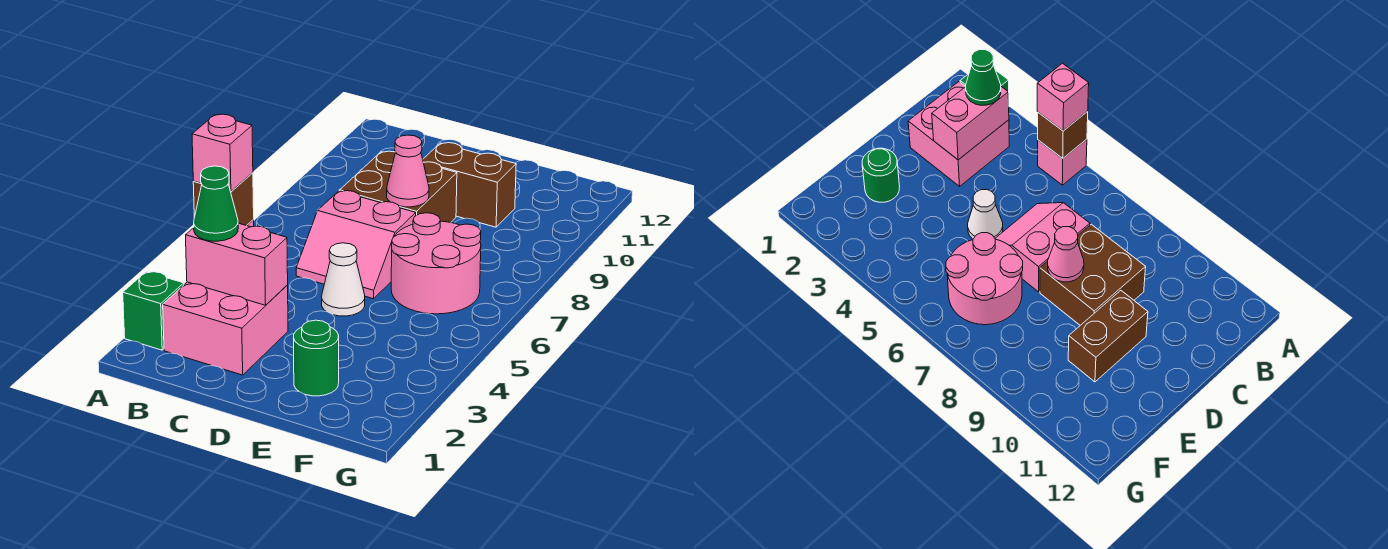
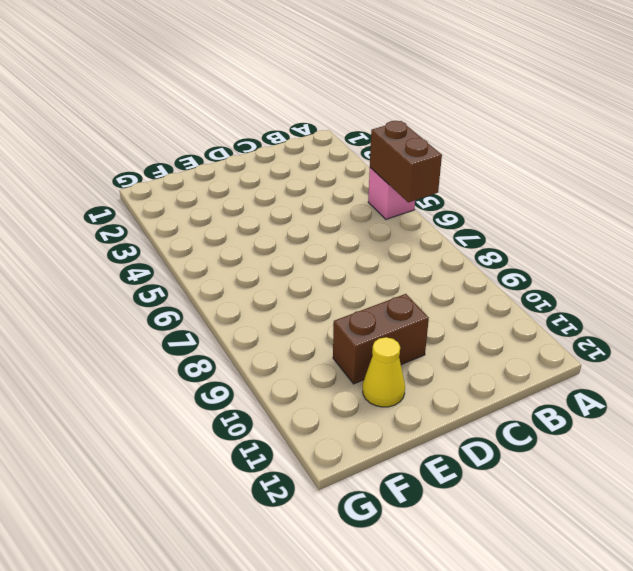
brown brick A5:A6 level 2 -> brown brick A5 level 2
yellow cone E11 level 1 -> none
none -> green brick A2 level 1
none -> pink brick B2:C3 level 1
none -> pink slope C6:D7 level 1 top 7

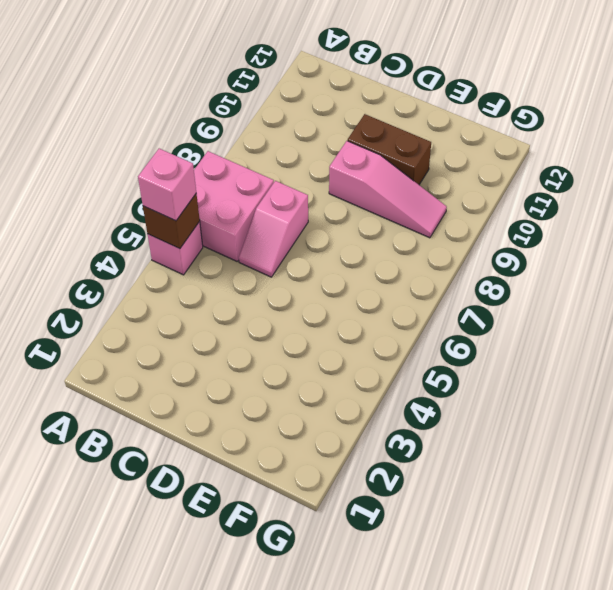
pink brick A6:B7 level 1 -> pink brick B2:C3 level 1
pink slope C6:C7 level 1 top 7 -> pink slope C6:D7 level 1 top 7
pink slope D9:F9 level 1 top D -> brown brick C8:D9 level 1
none -> green brick A2 level 1
none -> white cone D5 level 1
none -> green round brick E2 level 1

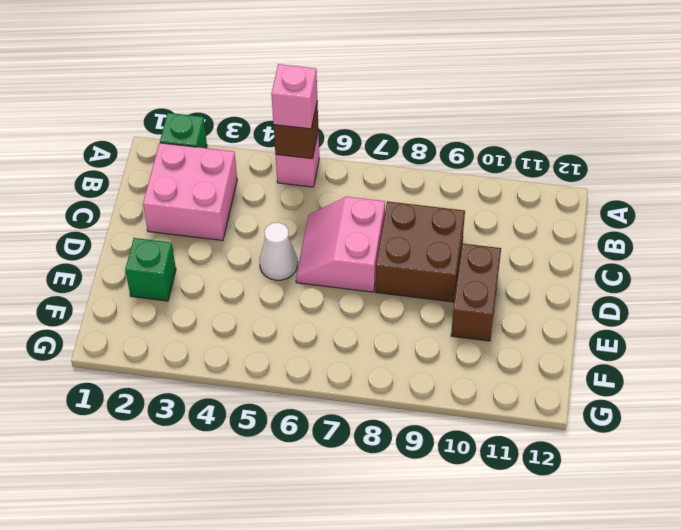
green brick E2 level 1 -> green round brick E2 level 1
none -> pink round brick E6:F7 level 1
none -> pink brick B3:C3 level 2
none -> pink cone D8 level 2

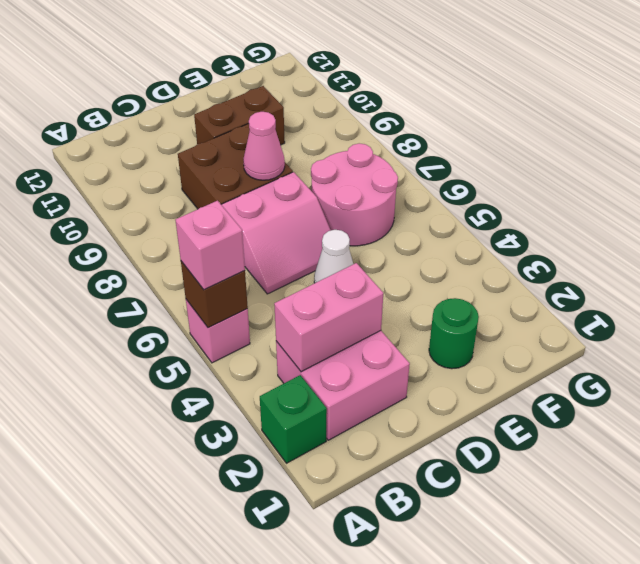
none -> green cone B3 level 3

